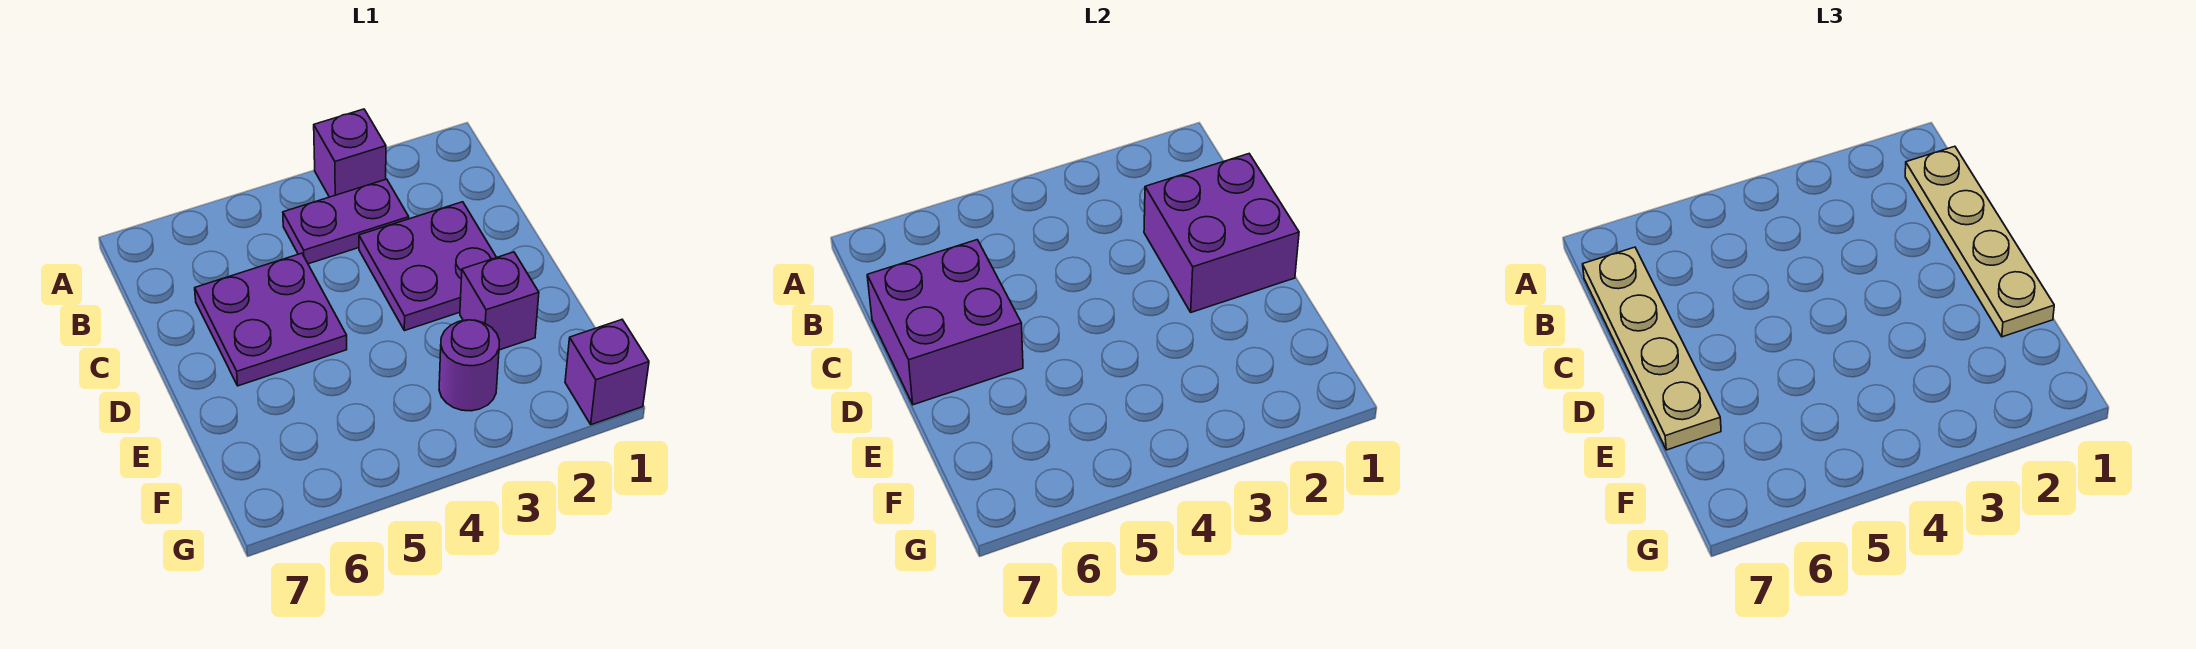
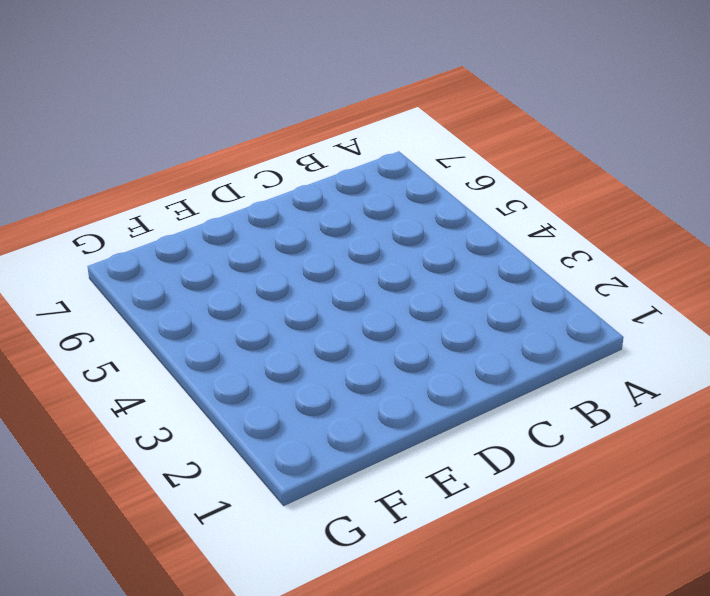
none -> purple brick A3 level 1
none -> purple plate B3:B4 level 1

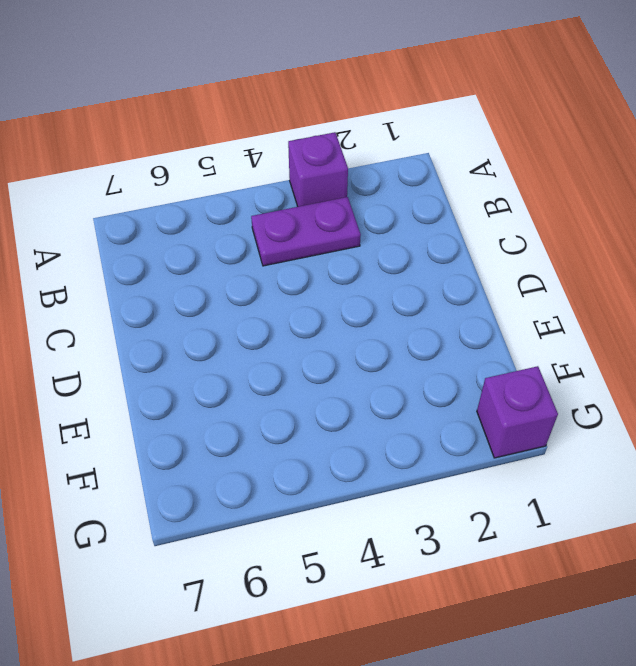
none -> purple plate C2:D3 level 1
none -> purple plate C5:D6 level 1

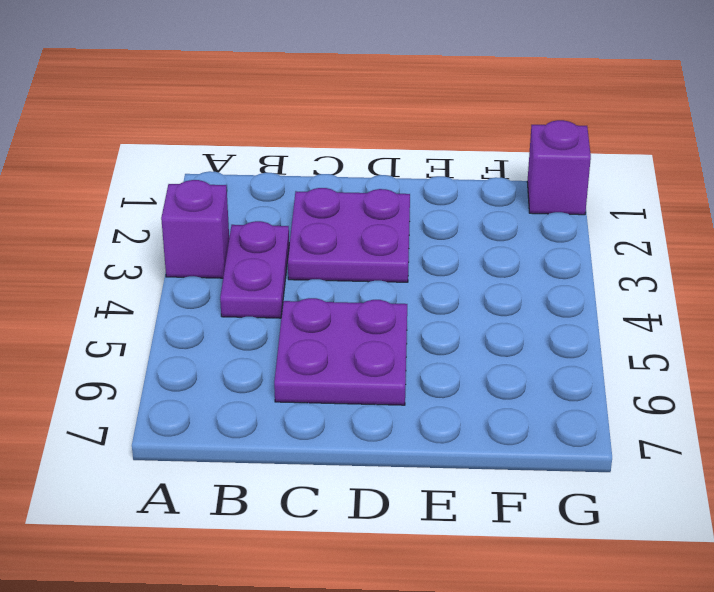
none -> purple brick E2 level 1
none -> purple round brick F3 level 1

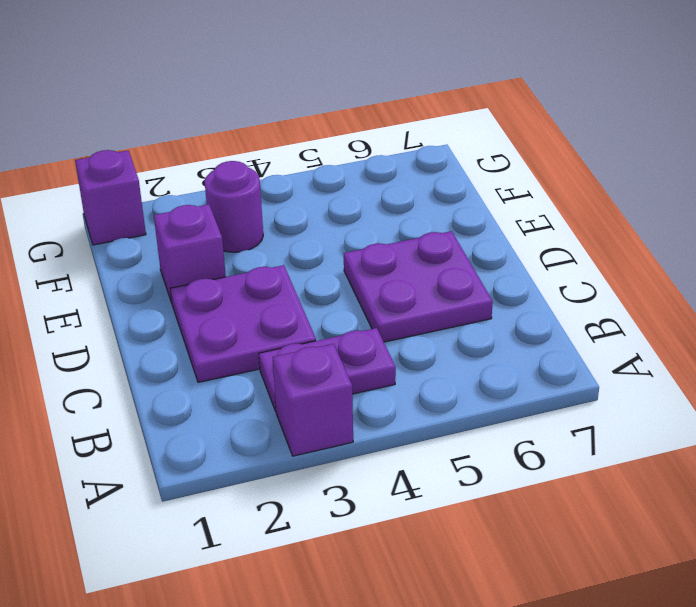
none -> purple brick C1:D2 level 2
none -> purple brick C6:D7 level 2

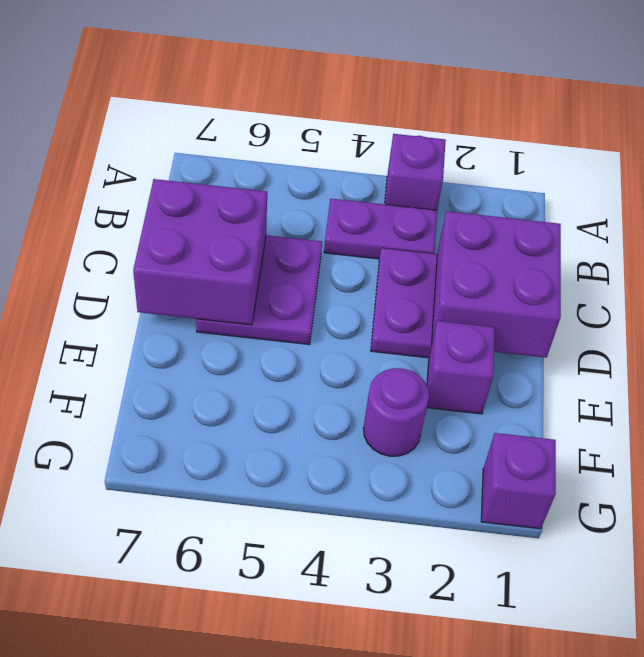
none -> tan plate B1:E1 level 3
none -> tan plate B7:E7 level 3

